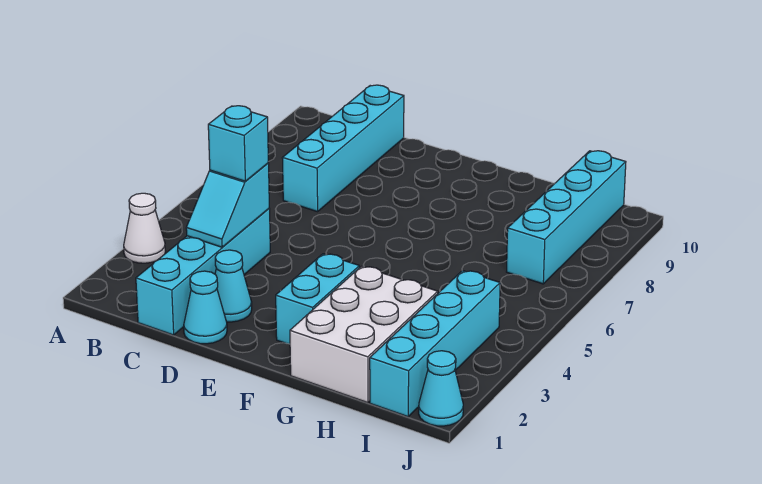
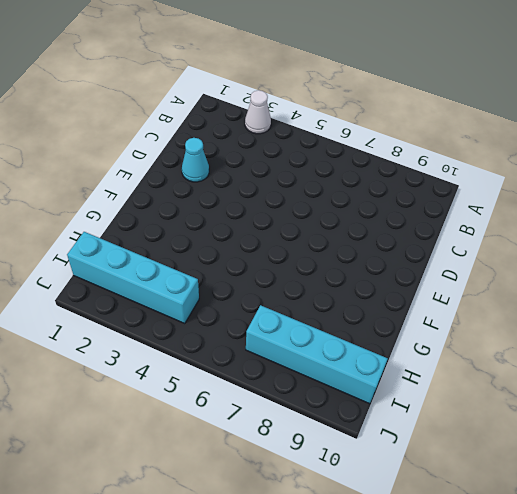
none -> cyan brick C1:C4 level 1
none -> cyan brick C7:C10 level 1
none -> cyan cone D1 level 1

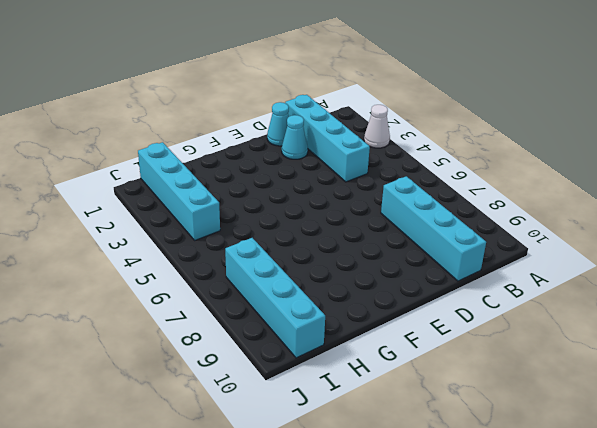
none -> cyan brick F2:F3 level 1
none -> white brick G1:H3 level 1
none -> cyan cone J1 level 1

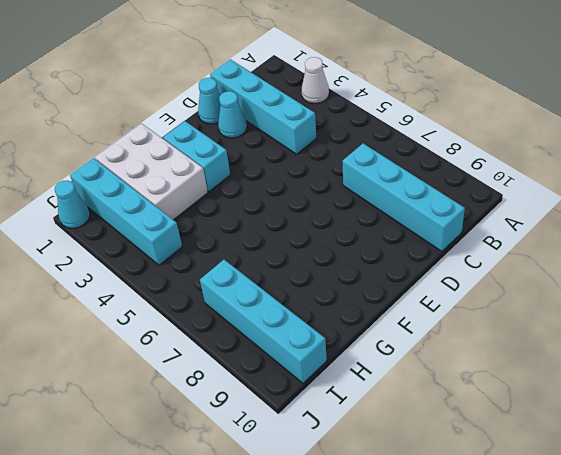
none -> cyan slope C3:C4 level 2 top 4
none -> cyan brick C4 level 3

